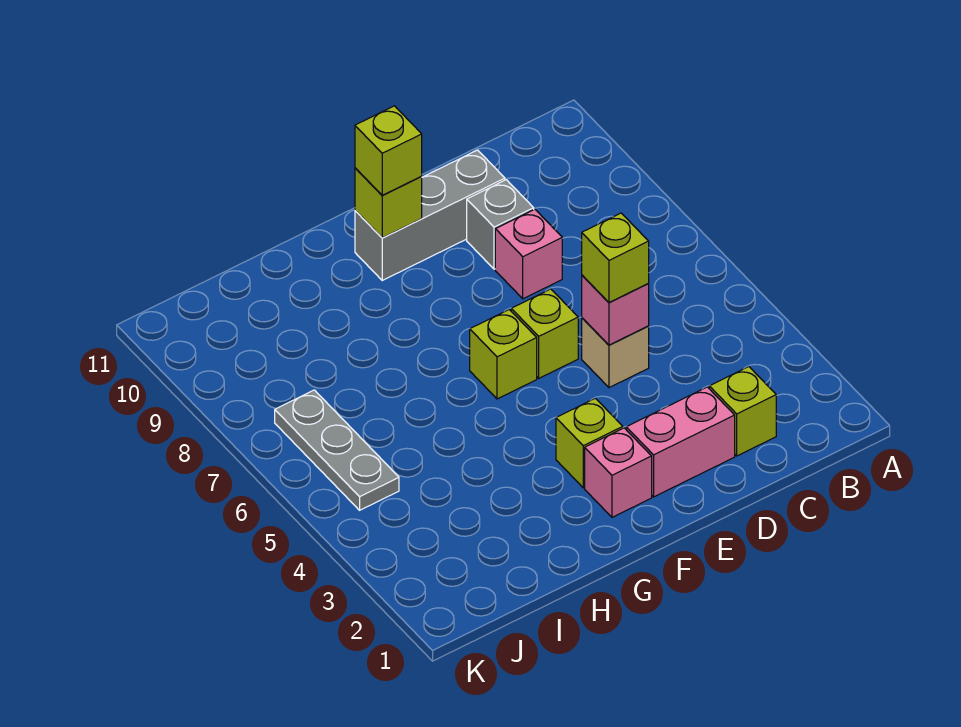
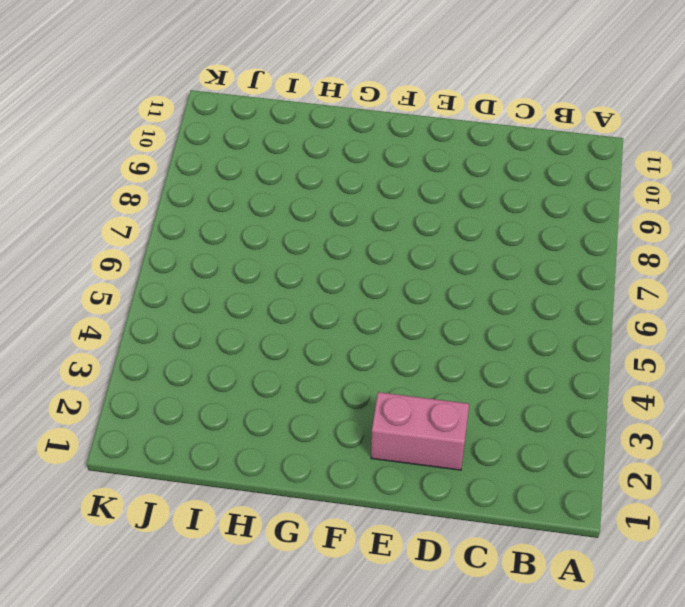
none -> lime brick C2 level 1
none -> tan brick D5 level 1
none -> pink brick D8 level 1

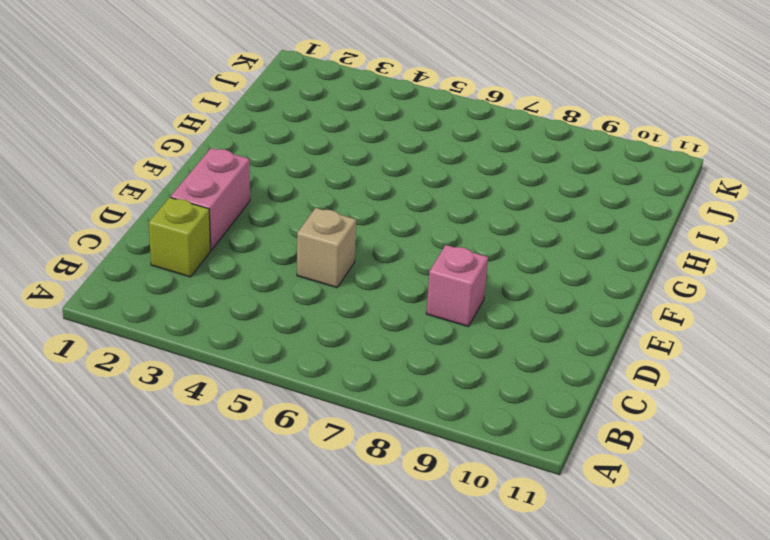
none -> grey brick D9 level 1
none -> grey brick D10:F10 level 1
none -> lime brick E6 level 1

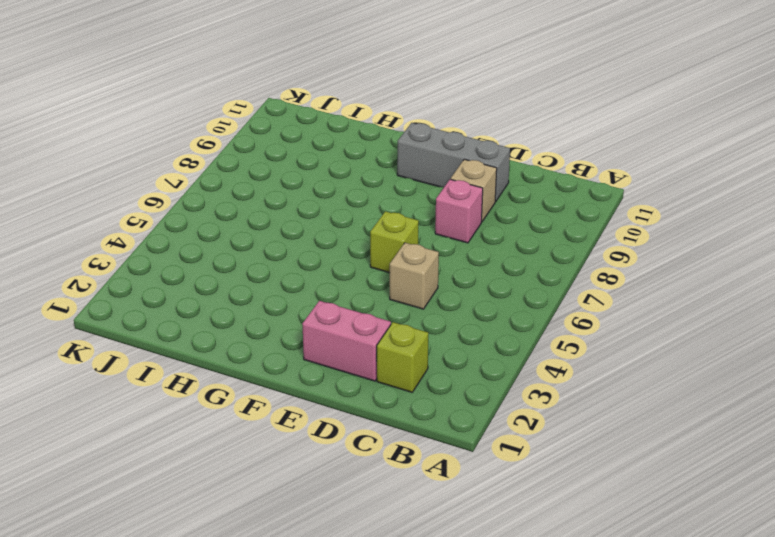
tan brick D9 level 1 -> grey brick D9 level 1
none -> pink brick F2 level 1
none -> lime brick F3 level 1
none -> lime brick F6 level 1

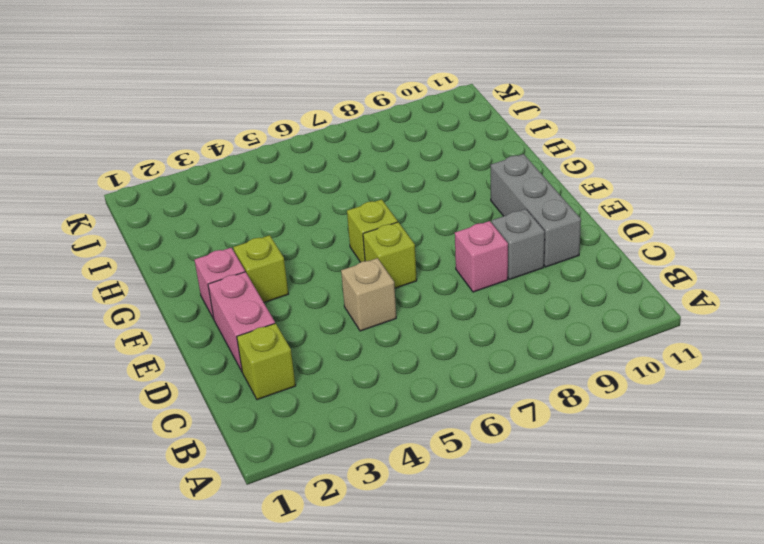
none -> grey plate J5:J7 level 1
none -> pink brick D5 level 2
none -> lime brick F10 level 2

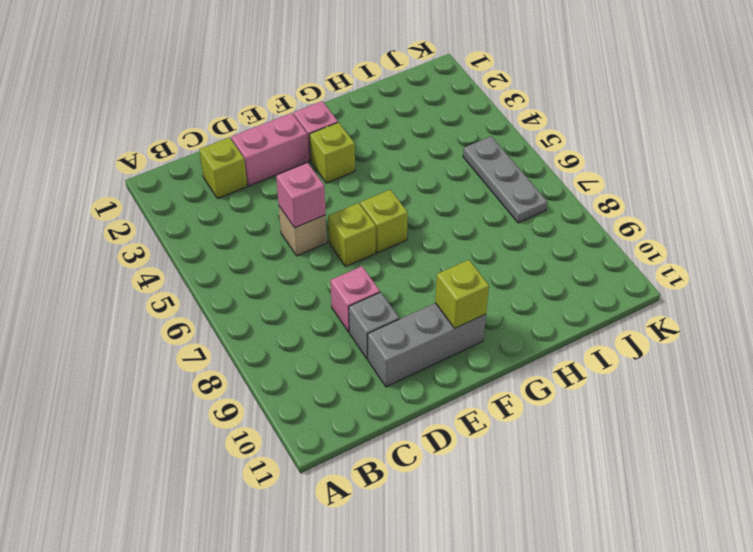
none -> lime brick D5 level 3
none -> lime brick F10 level 3

